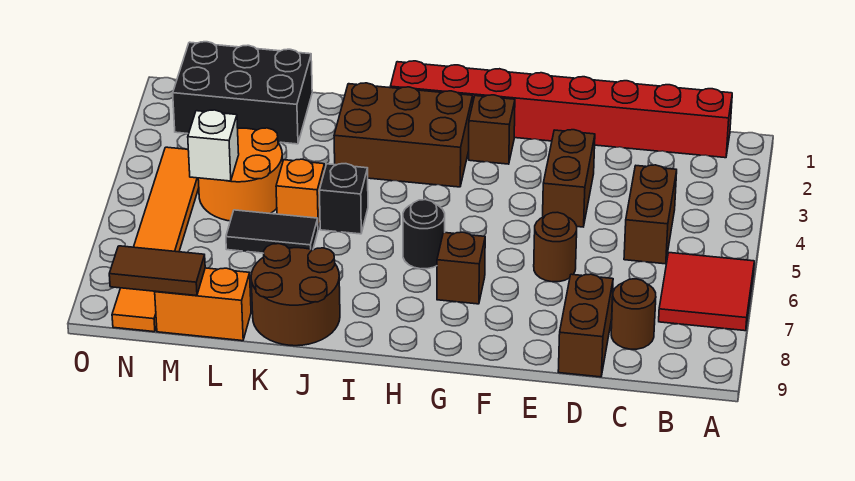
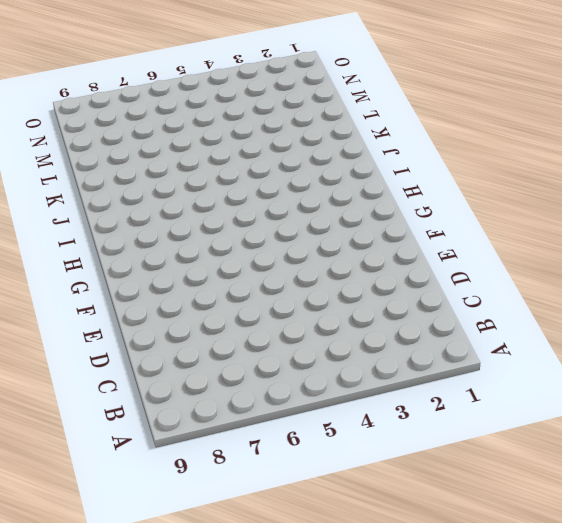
none -> red tile A6:B7 level 1
none -> red brick B1:I1 level 1
none -> brown brick C4:C5 level 1

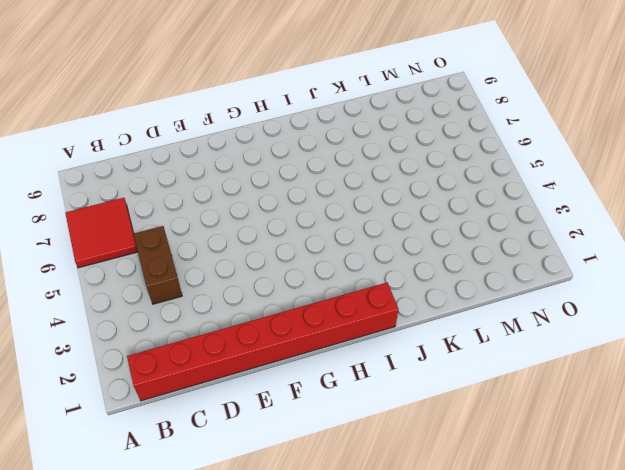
none -> brown round brick C8 level 1
none -> brown brick D8:D9 level 1
none -> brown brick E3:E4 level 1

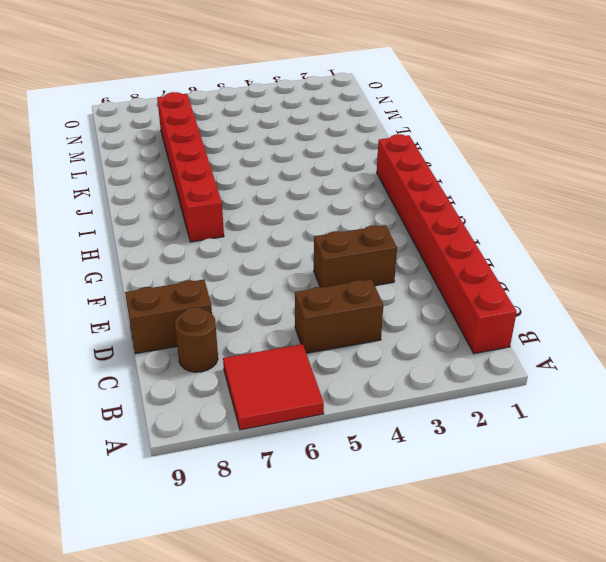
red brick H7:M7 level 1 -> none
none -> brown round brick E6 level 1
none -> brown brick G2 level 1
none -> brown brick G7 level 1

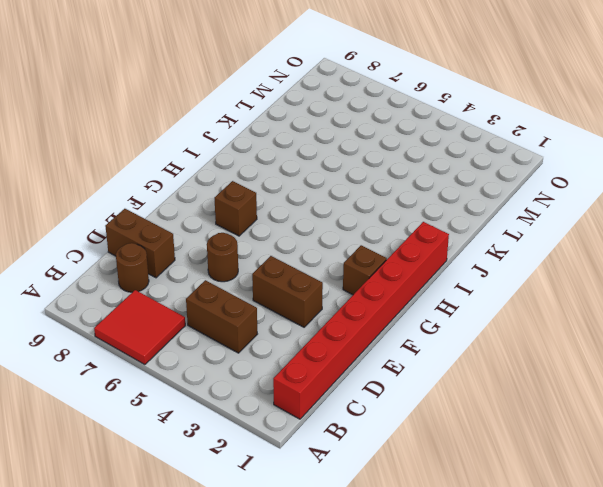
none -> brown brick H2:J3 level 1
none -> black round brick H6 level 1
none -> black brick J5 level 1

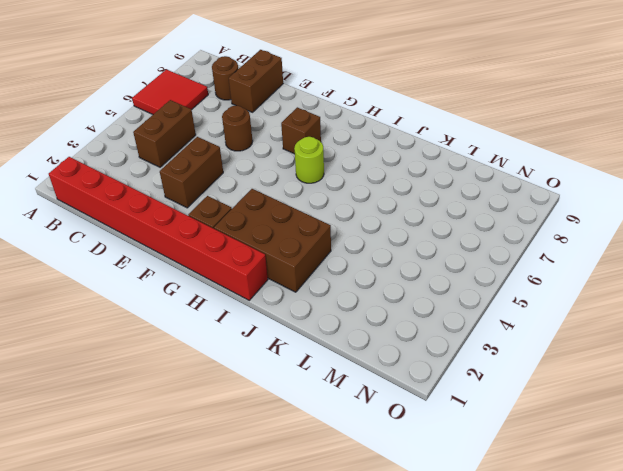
lime round brick H6 level 1 -> black round brick H6 level 1
none -> black brick J5 level 1
none -> brown round brick J8:K9 level 1
none -> orange brick K5 level 1

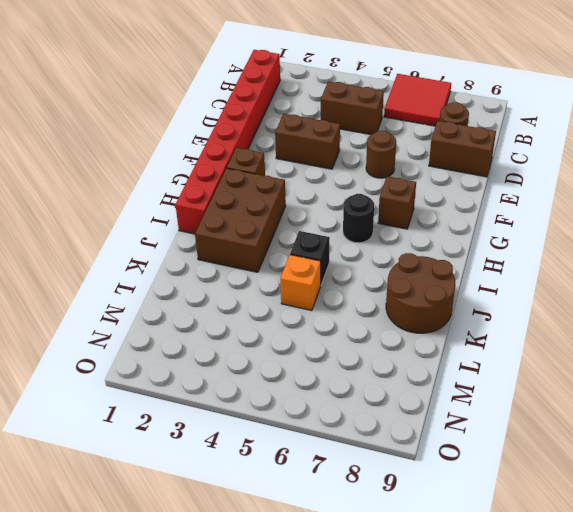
none -> black tile K6:L6 level 1
none -> black brick L1:N2 level 1
none -> orange round brick L4:M5 level 1

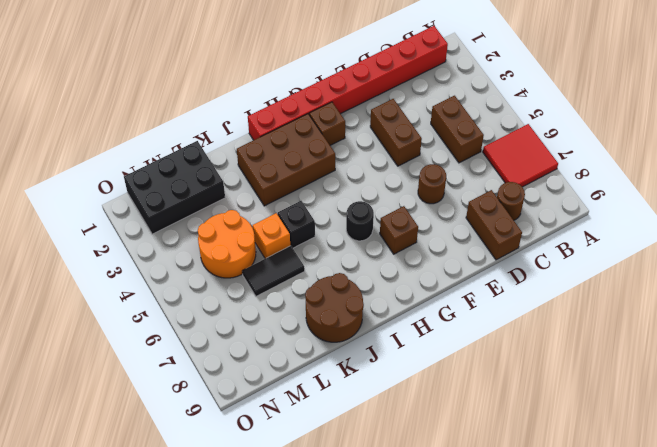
none -> orange brick L9:M9 level 1
none -> orange tile N4:N9 level 1
none -> white brick M5 level 2

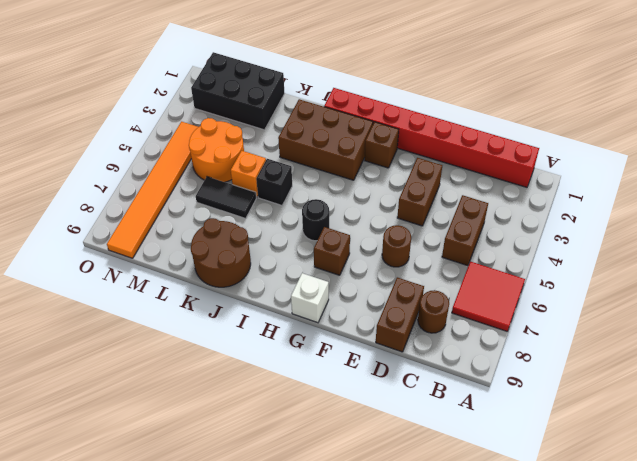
white brick G9 level 1 -> white brick M5 level 2
none -> orange brick L9:M9 level 1
none -> brown tile M9:N9 level 2

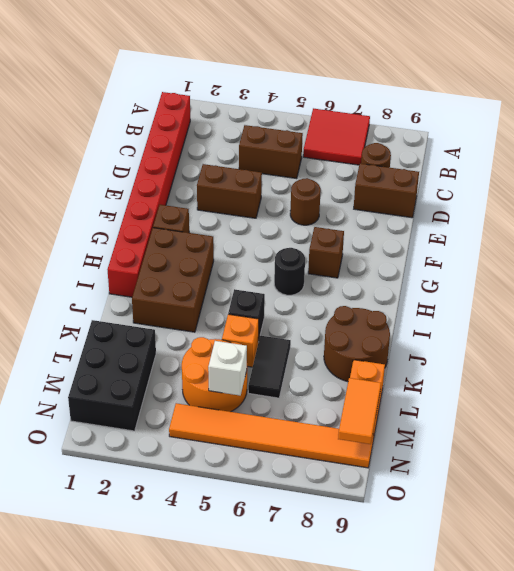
orange tile M9:N9 level 2 -> brown tile M9:N9 level 2

